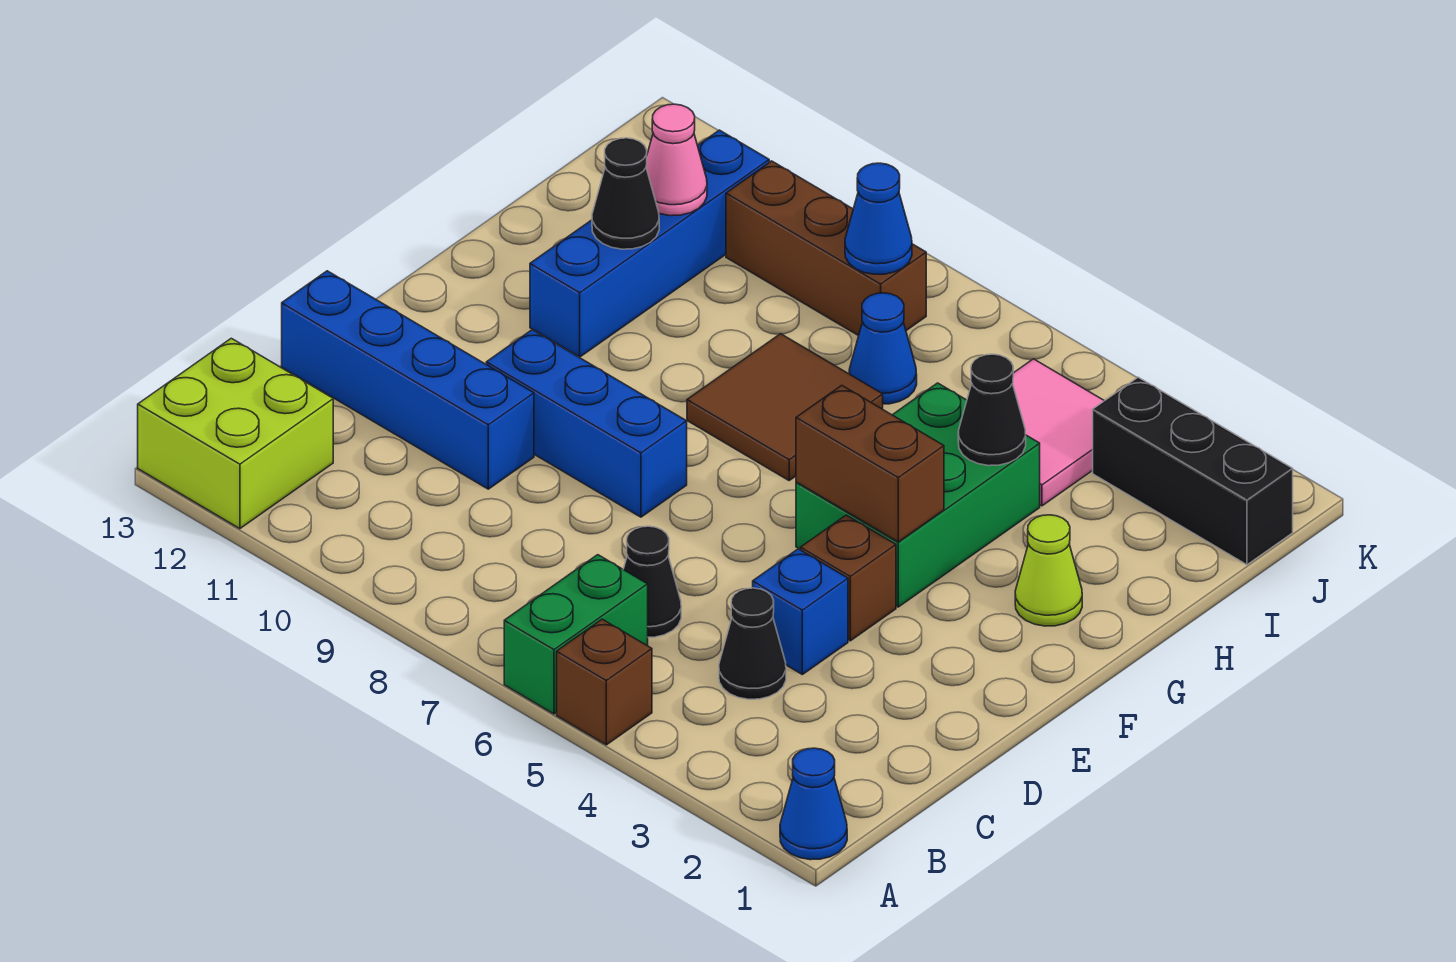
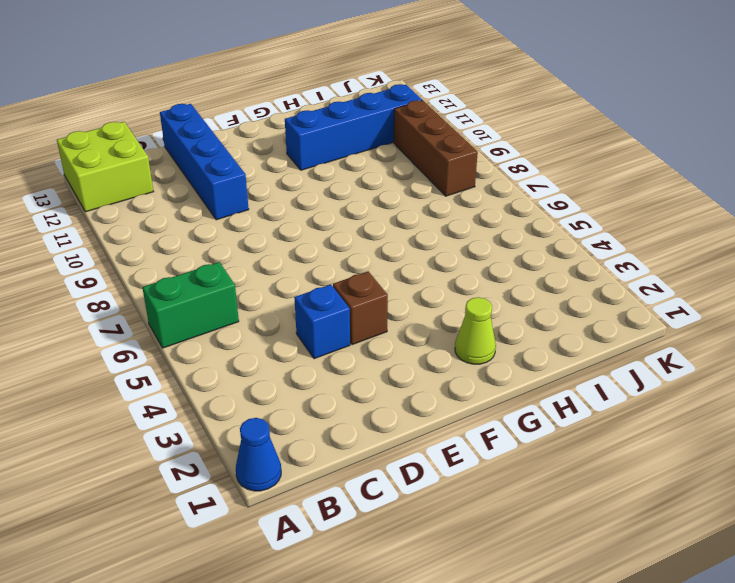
none -> brown brick A5 level 1
none -> black cone C4 level 1
none -> black cone C6 level 1

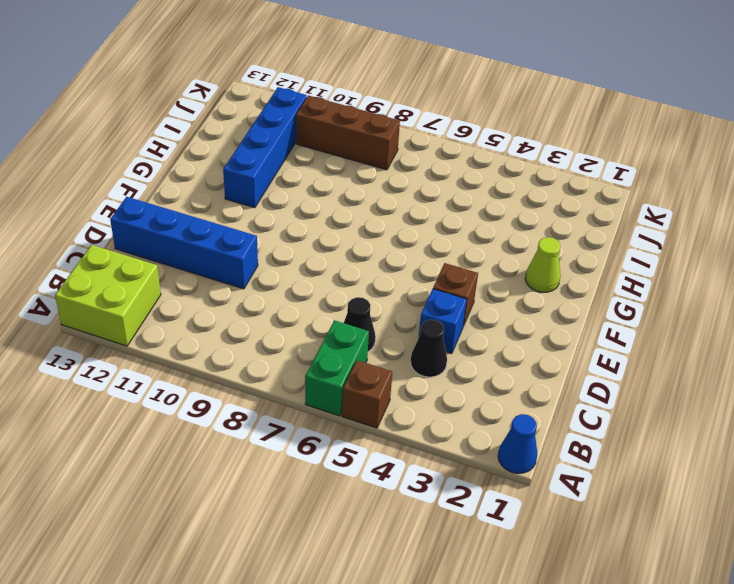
none -> blue brick E8:E10 level 1
none -> green brick F4:H5 level 1
none -> brown tile G7:H8 level 1

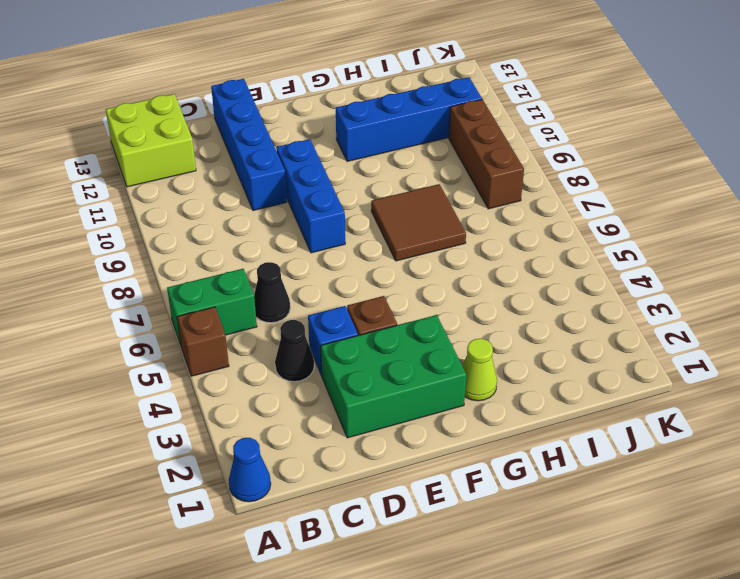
green brick D2:F3 level 1 -> green brick F4:H5 level 1
none -> pink tile I4:J5 level 1
none -> blue cone I7 level 1
none -> black brick J1:J3 level 1

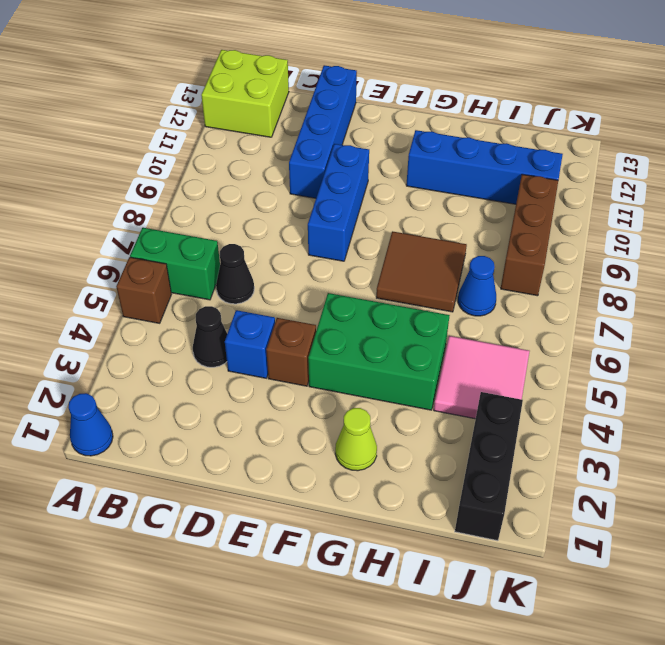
none -> brown brick F4:F5 level 2
none -> black cone H4 level 2
none -> black cone H11 level 2

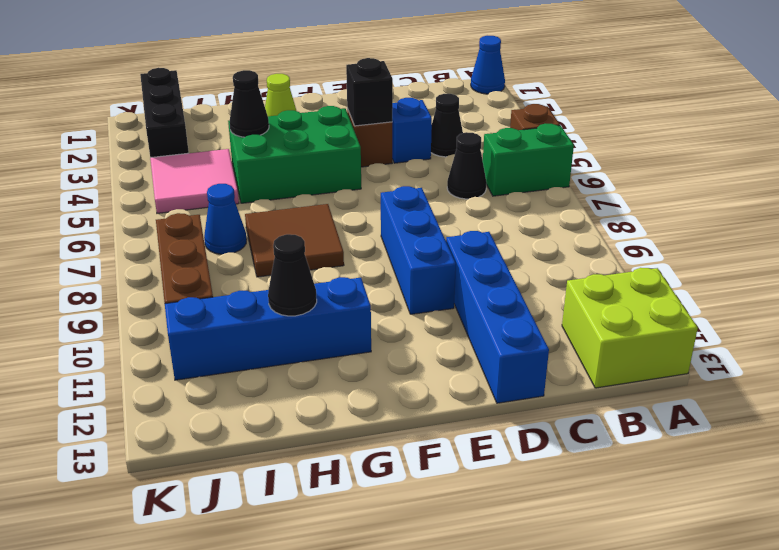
black brick E4 level 2 -> none
none -> brown brick F4:F5 level 2
none -> pink cone I11 level 2
none -> blue cone J8 level 2

